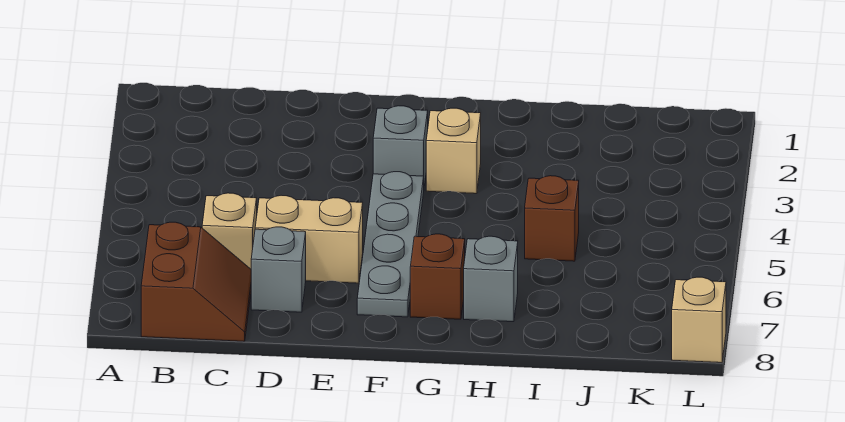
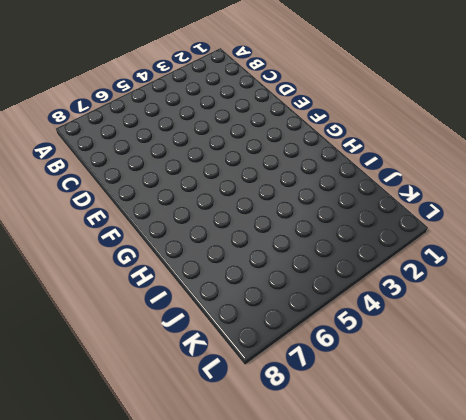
none -> brown slope B7:C8 level 1 top B
none -> tan brick C6 level 1

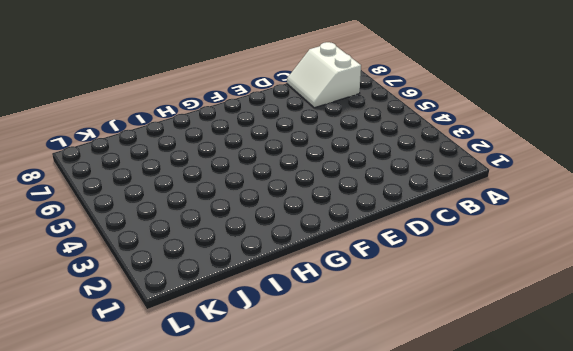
white slope B7:C8 level 1 top B -> brown slope B7:C8 level 1 top B
none -> tan brick C6 level 1
none -> tan brick D6:E6 level 1

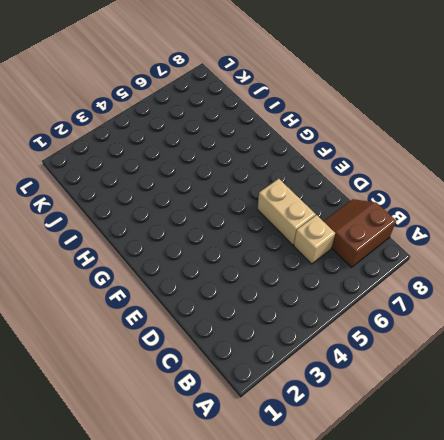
none -> grey brick D7 level 1
none -> grey brick F3 level 1

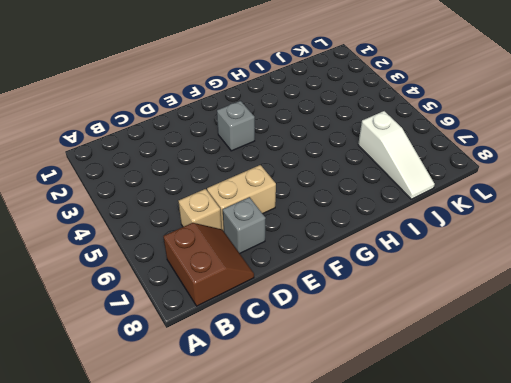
white slope J6:J8 level 1 top 6 -> none
none -> grey plate F4:F7 level 1
none -> tan brick G3 level 1

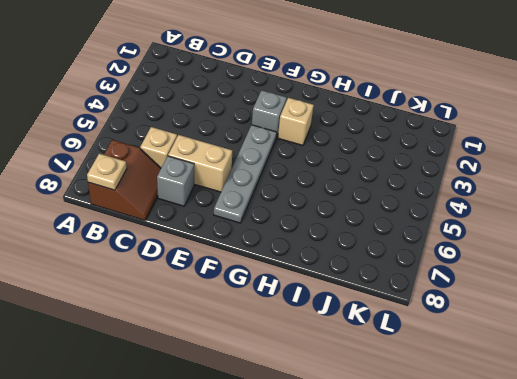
tan plate B8 level 2 -> none
none -> brown brick G7 level 1
none -> grey brick H7 level 1

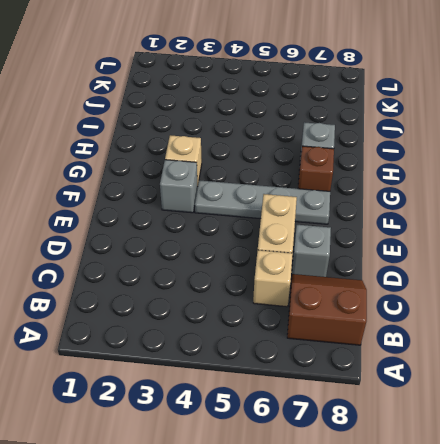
none -> brown brick I5 level 1
none -> tan brick L8 level 1

